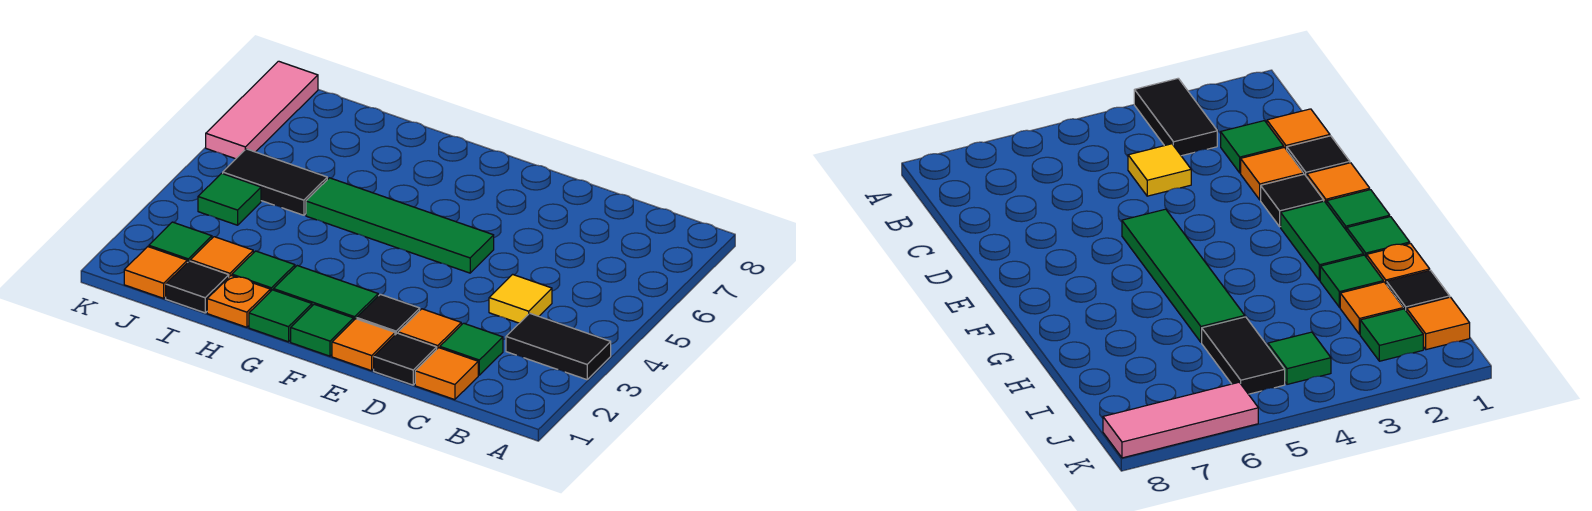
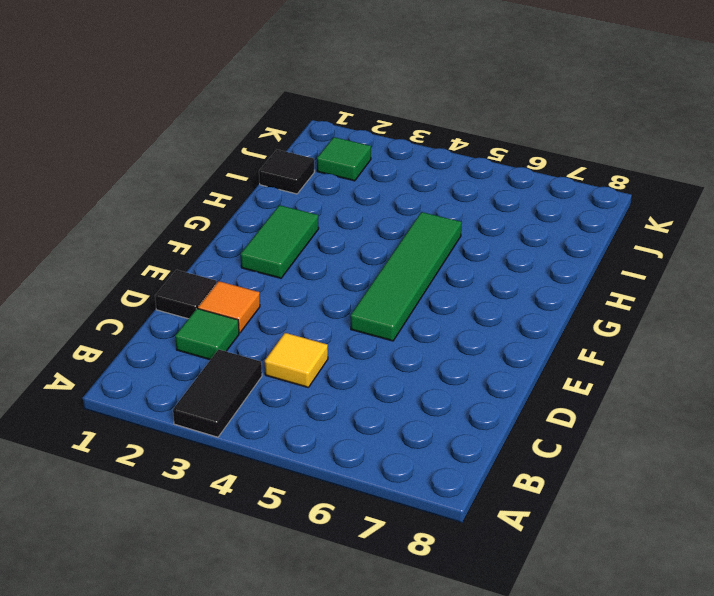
none -> orange tile C1 level 1
none -> orange tile E1 level 1
none -> black tile E2 level 1

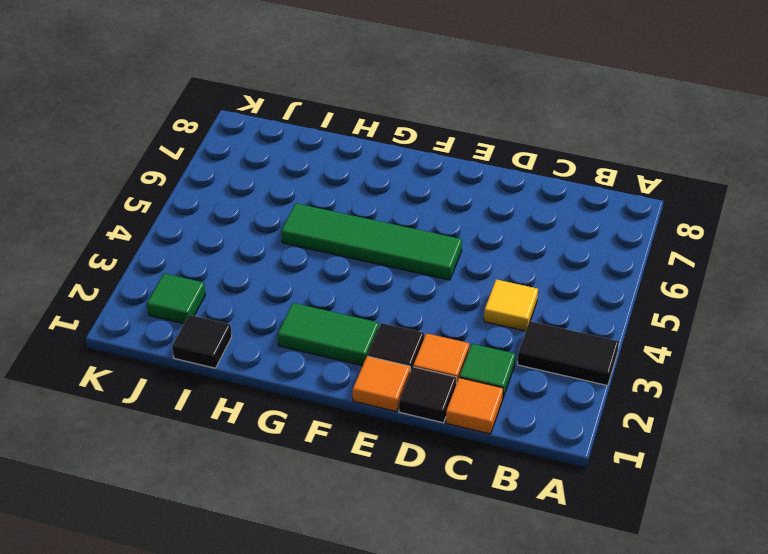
none -> green tile F1 level 1
none -> green tile G1 level 1
none -> orange plate H1 level 1

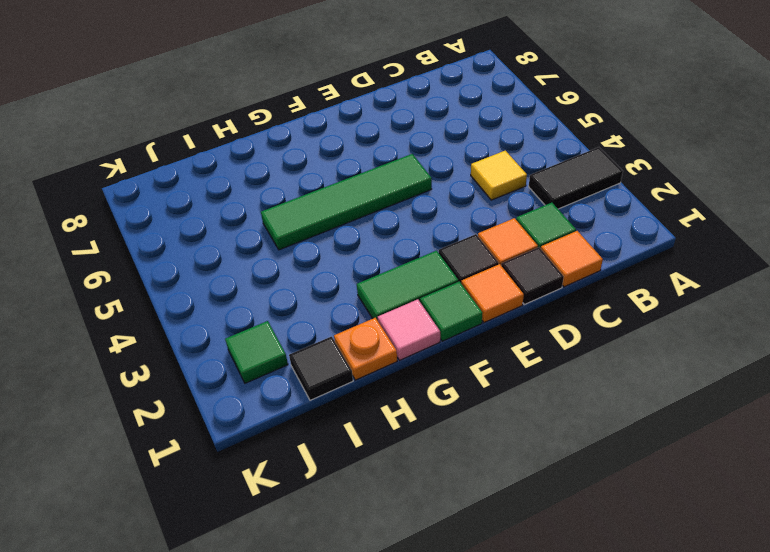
pink tile G1 level 1 -> green tile G1 level 1
none -> green tile H2 level 1
none -> orange tile I2 level 1
none -> black tile I5:J5 level 1

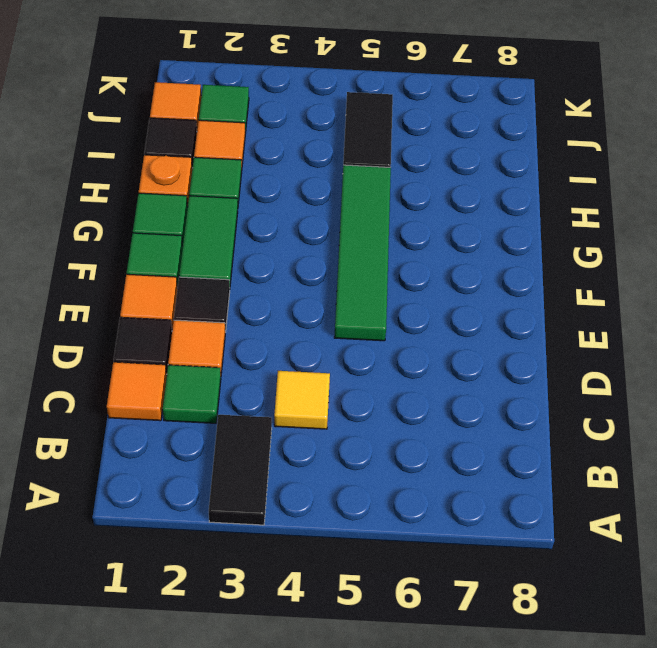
none -> green tile J4 level 1
none -> pink tile K6:K8 level 1

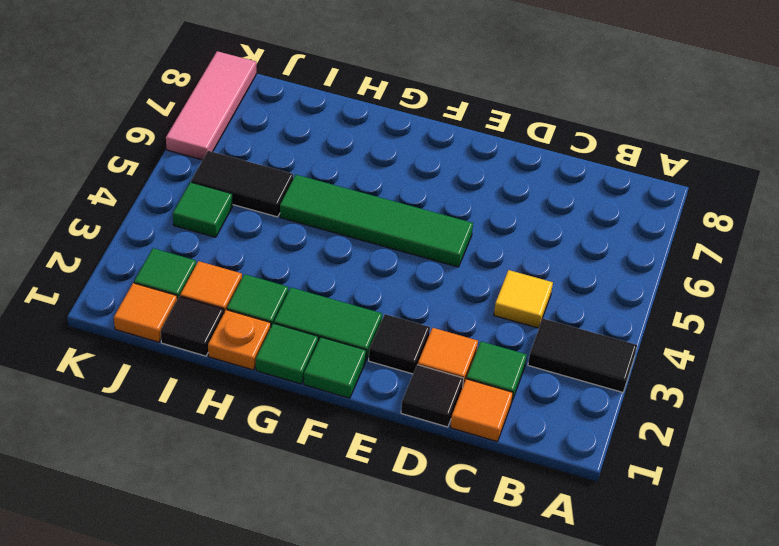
none -> orange tile E1 level 1

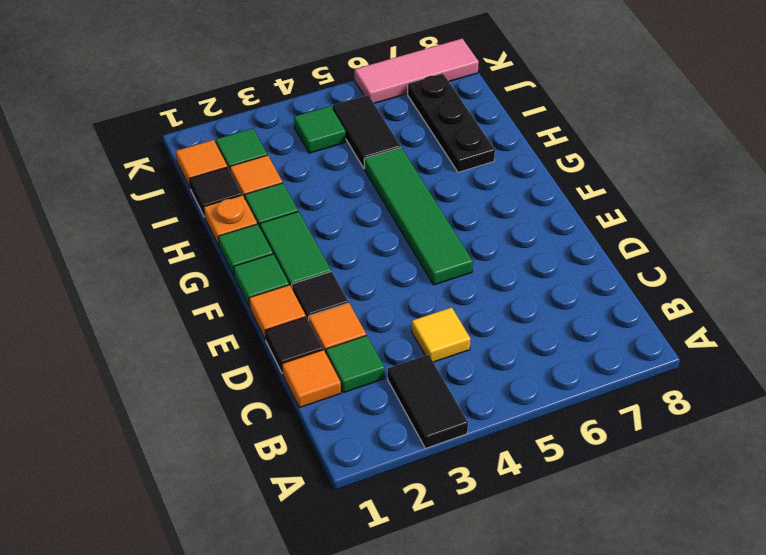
black plate H7:J7 level 1 -> none

